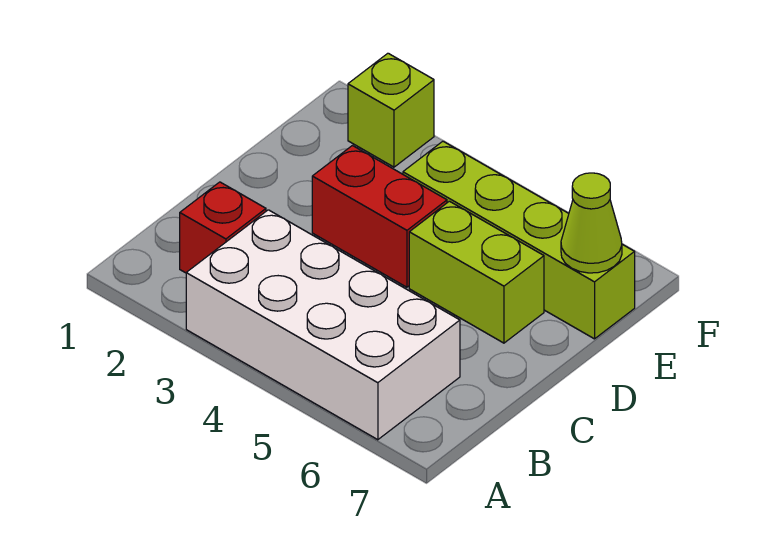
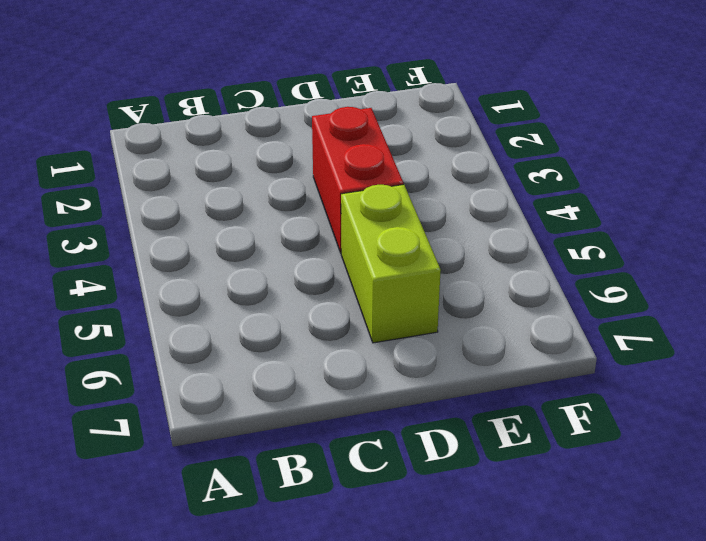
none -> white brick A3:B6 level 1
none -> red brick B2 level 1

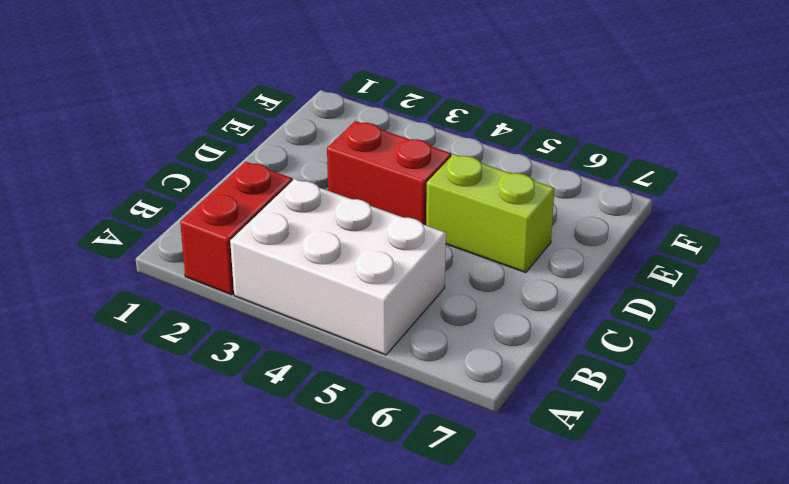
red brick A2:B2 level 1 -> red brick B2 level 1
white brick A3:B5 level 1 -> white brick A3:B6 level 1
none -> lime brick E4:E7 level 1
none -> lime brick F2 level 1

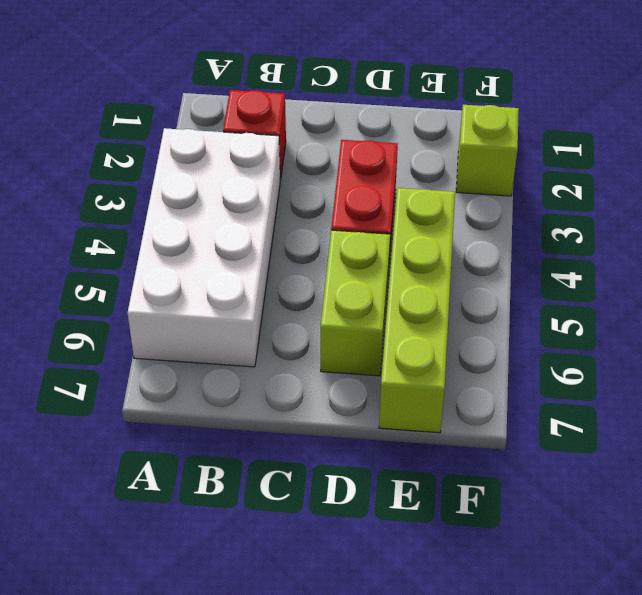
none -> lime cone E7 level 2

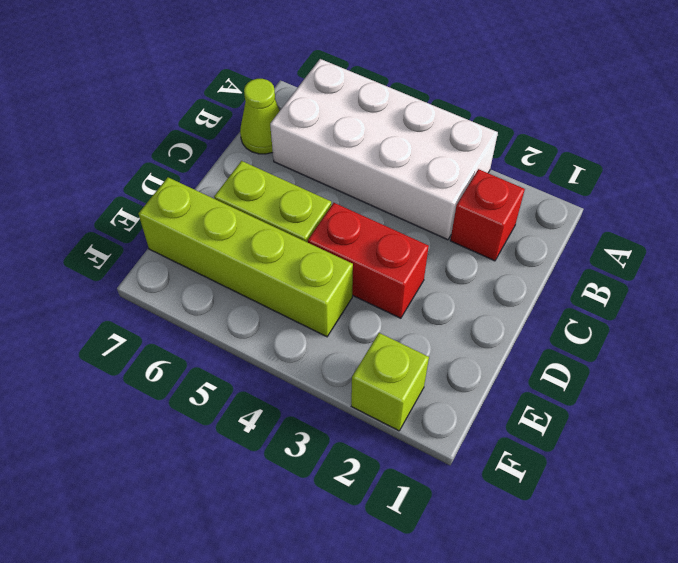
lime cone B7 level 1 -> lime cone E7 level 2

